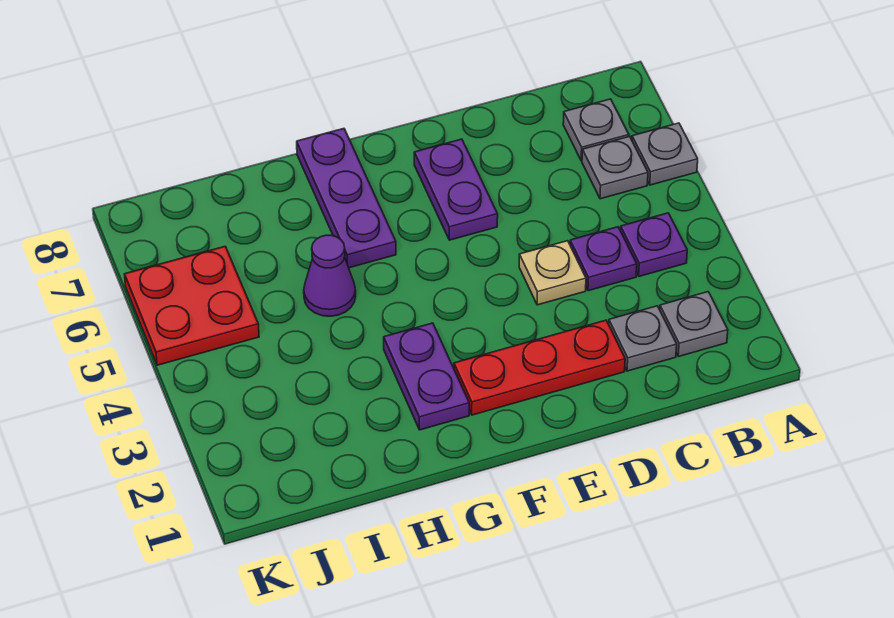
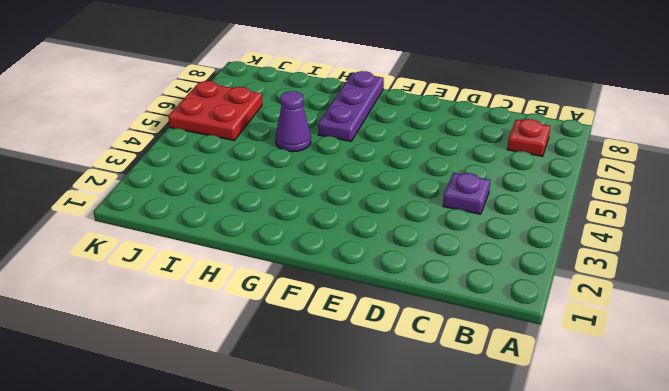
red plate B7 level 1 -> grey plate B7 level 1
none -> grey plate A6 level 1
none -> grey plate B2 level 1
none -> purple plate B4 level 1

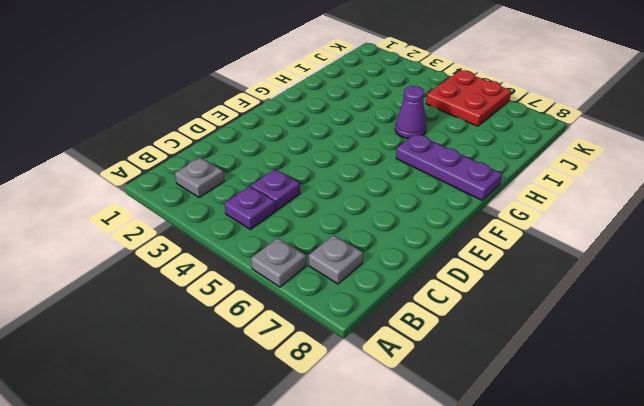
none -> grey plate B6 level 1
none -> grey plate C2 level 1
none -> red plate D2:F2 level 1

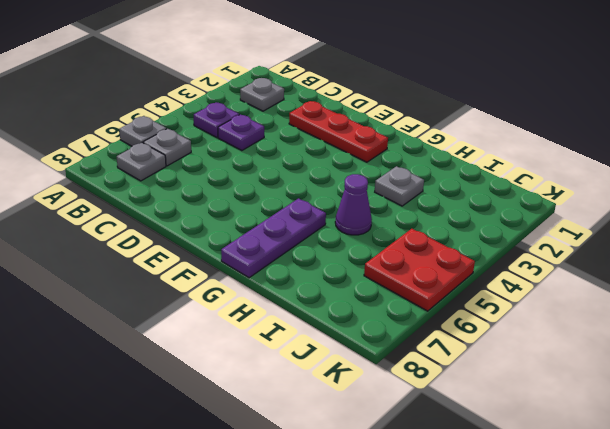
grey plate H3 level 1 -> grey plate C2 level 1
none -> tan plate D4 level 1
none -> purple plate E6:E7 level 1
none -> purple plate G2:G3 level 1

